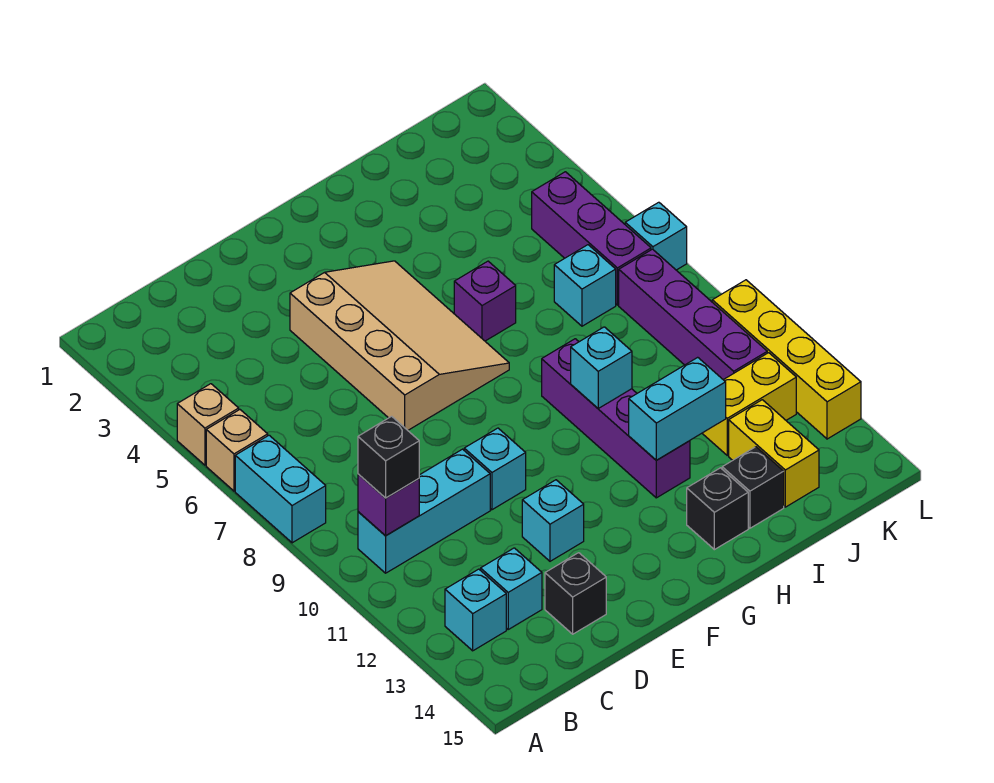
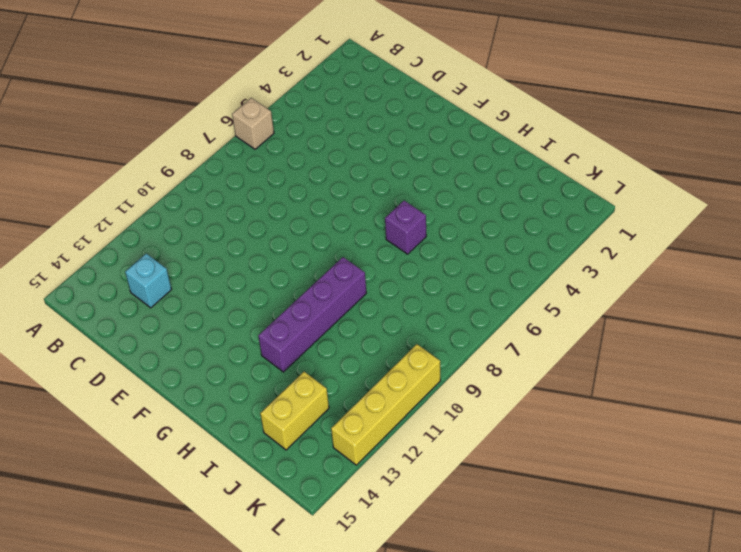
none -> tan brick A5 level 1
none -> cyan brick A7:A8 level 1
none -> cyan brick B10:D10 level 1

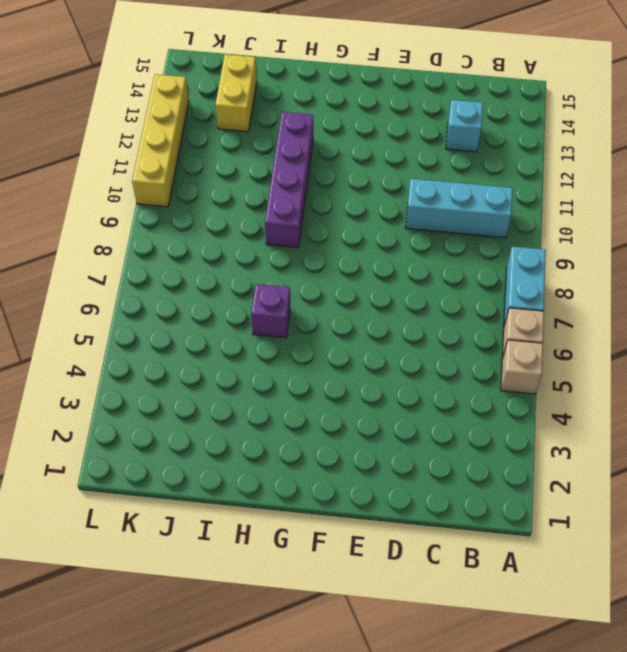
none -> cyan brick B13 level 1
none -> black brick D14 level 1
none -> tan slope E4:G7 level 1 top E

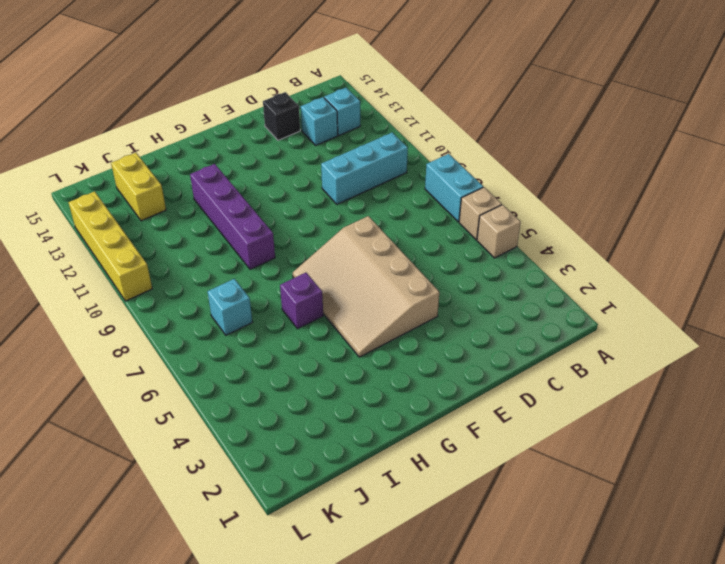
none -> cyan brick E10 level 1
none -> cyan brick E12 level 1
none -> black brick H14 level 1

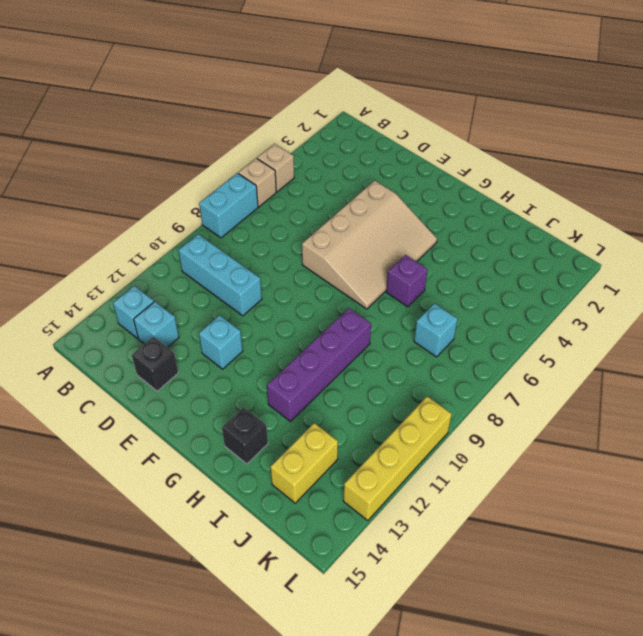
none -> cyan brick E10 level 1
none -> black brick I14 level 1
none -> yellow brick J12:K12 level 1

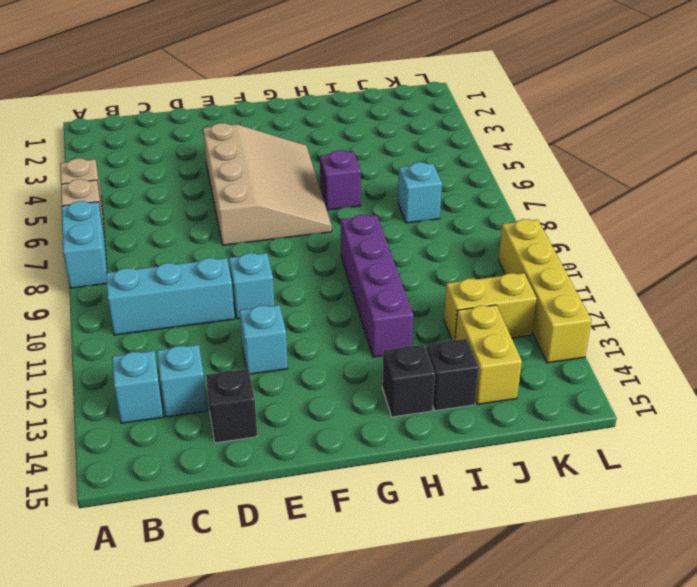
none -> purple brick K5:K7 level 1
none -> purple brick K8:K11 level 1
none -> cyan brick L7 level 1

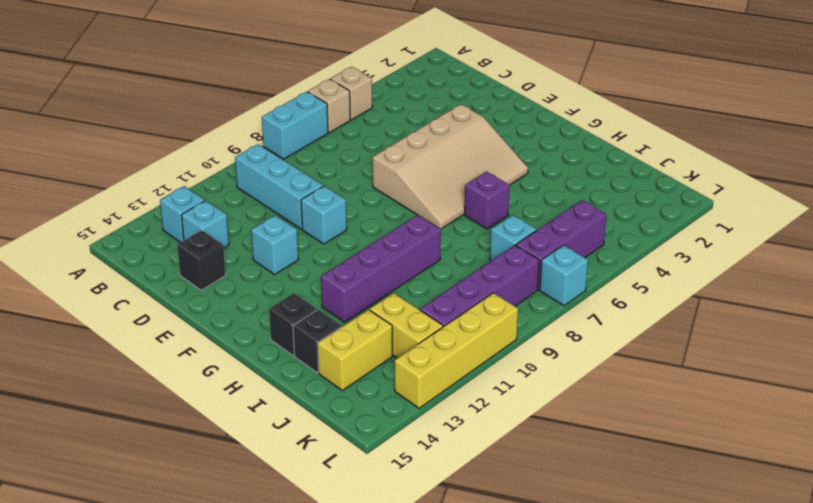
none -> purple brick B10 level 2
none -> cyan brick H10 level 2
none -> cyan brick H12:I12 level 2

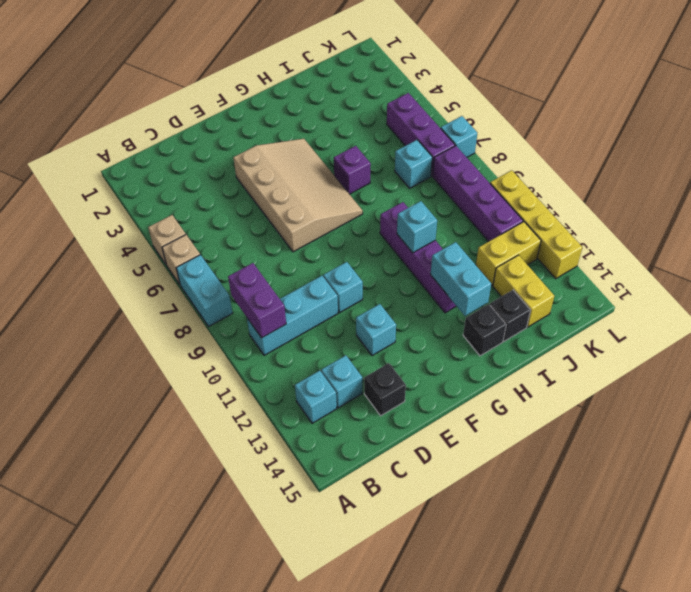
purple brick B9:B10 level 2 -> purple brick B10 level 2
cyan brick H12:H13 level 2 -> cyan brick H12:I12 level 2
none -> black brick B10 level 3

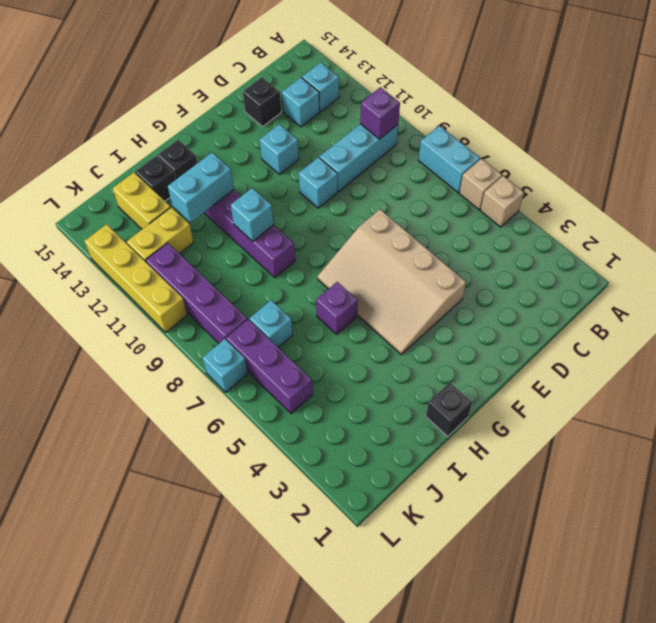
black brick H1 level 1 -> black brick B10 level 3

